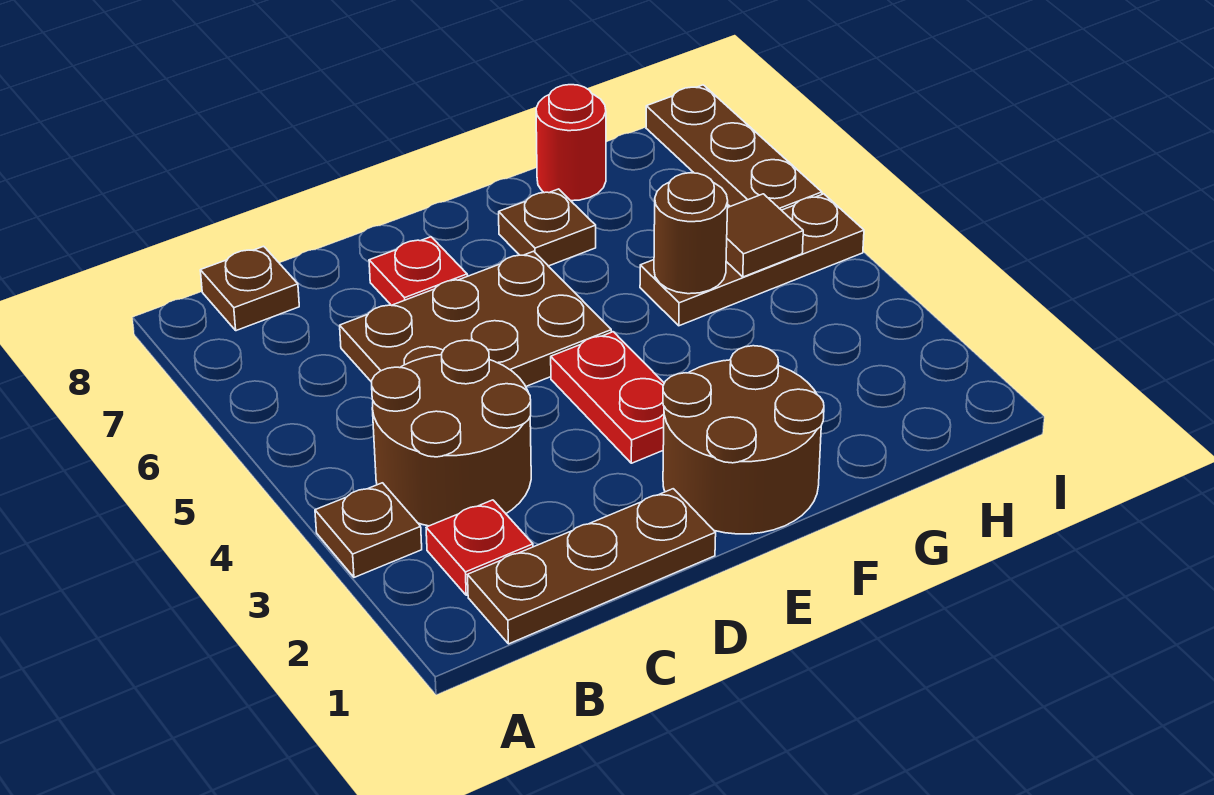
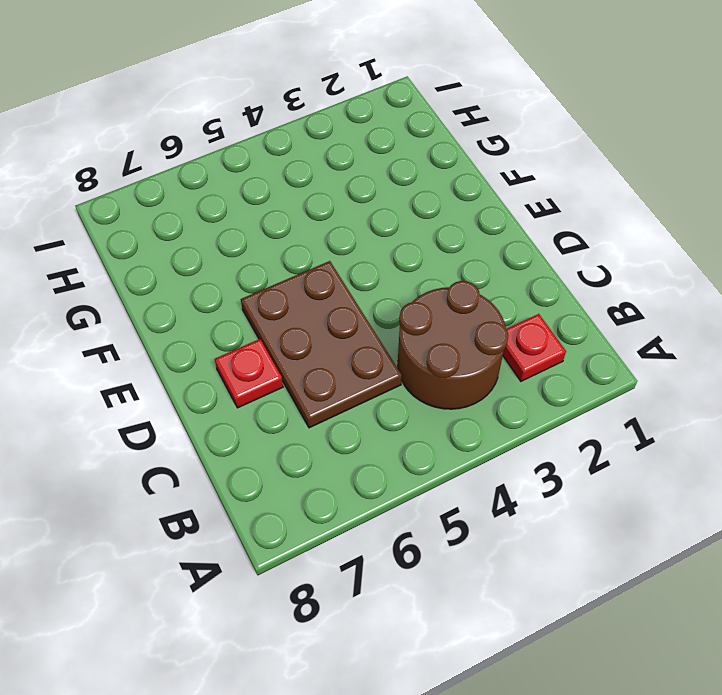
none -> brown plate A3 level 1
none -> brown plate B1:D1 level 1
none -> brown plate B8 level 1

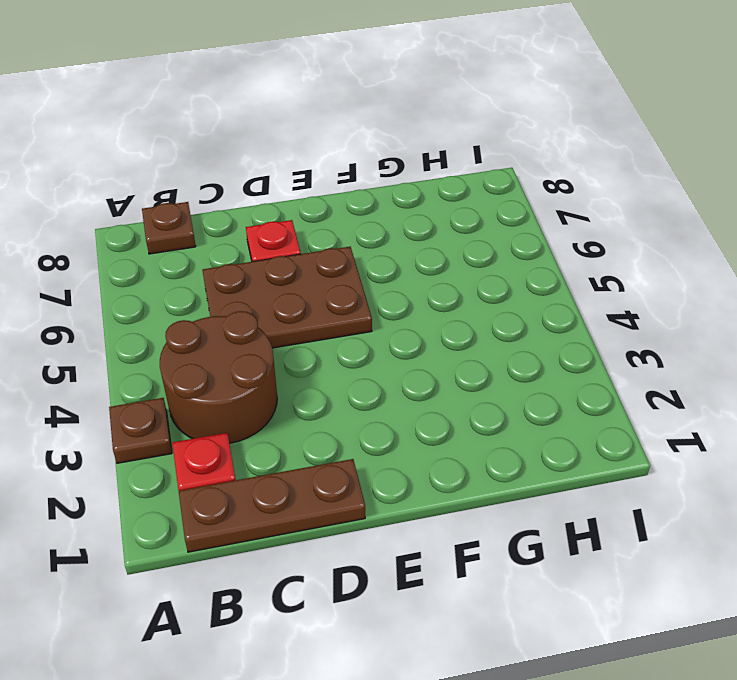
none -> brown round brick E1:F2 level 1
none -> red plate E3:E4 level 1
none -> brown plate F7 level 1

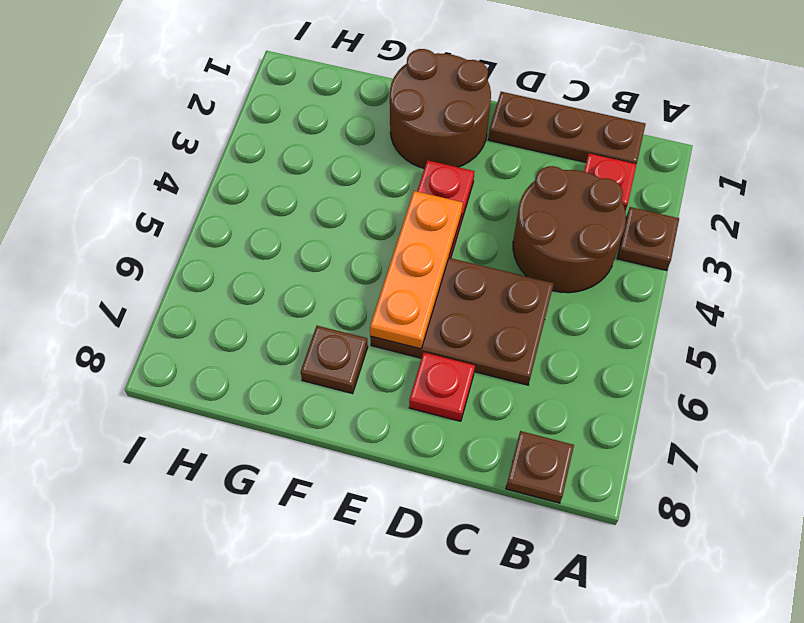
orange plate E4:E6 level 2 -> none
none -> brown plate G5:I5 level 1
none -> red round brick G8 level 1
none -> brown plate I6:I8 level 1

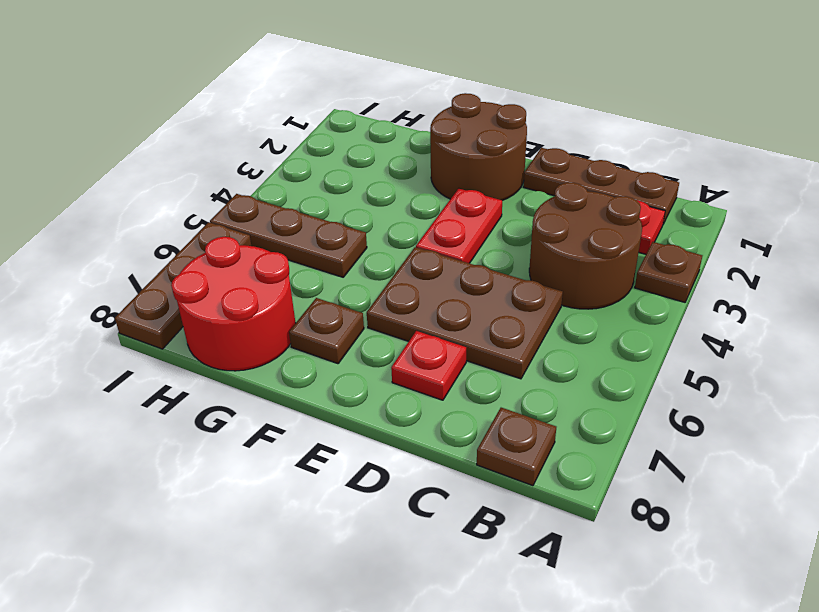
red round brick G7:H8 level 1 -> red round brick G8 level 1
none -> brown round brick G5 level 2
none -> brown tile H5 level 2

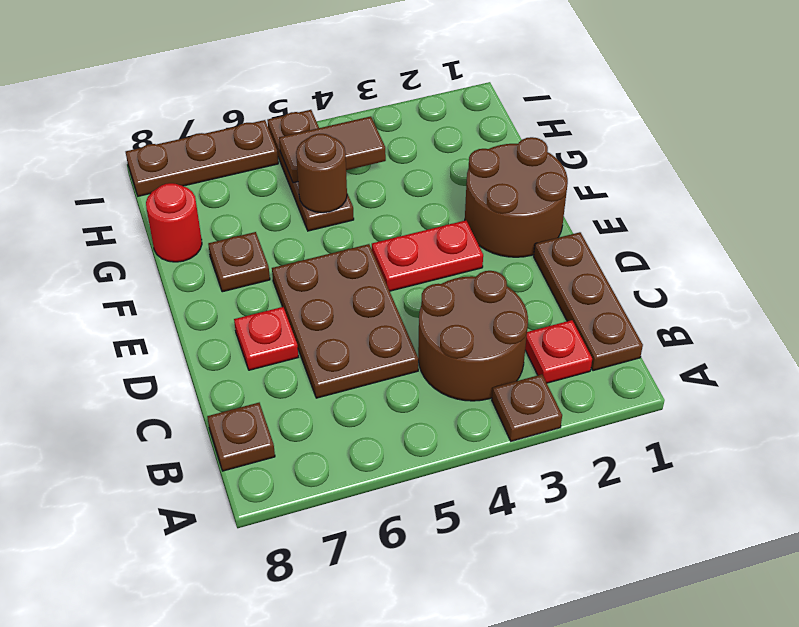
brown tile H4:H5 level 2 -> brown tile H5 level 2

